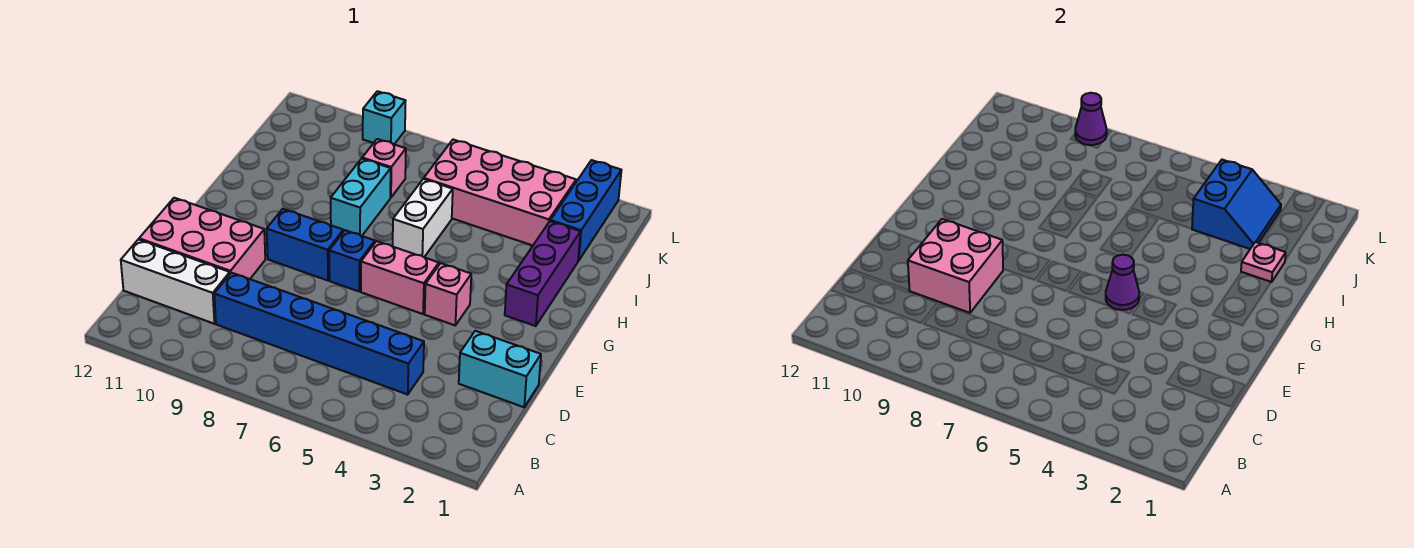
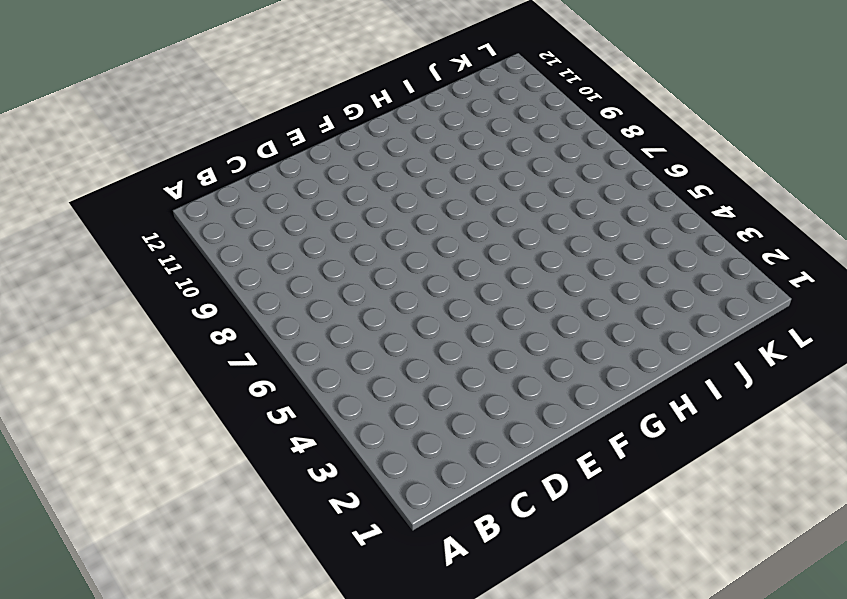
none -> blue brick C4:C9 level 1
none -> white brick C10:C12 level 1
none -> cyan brick D1:D2 level 1

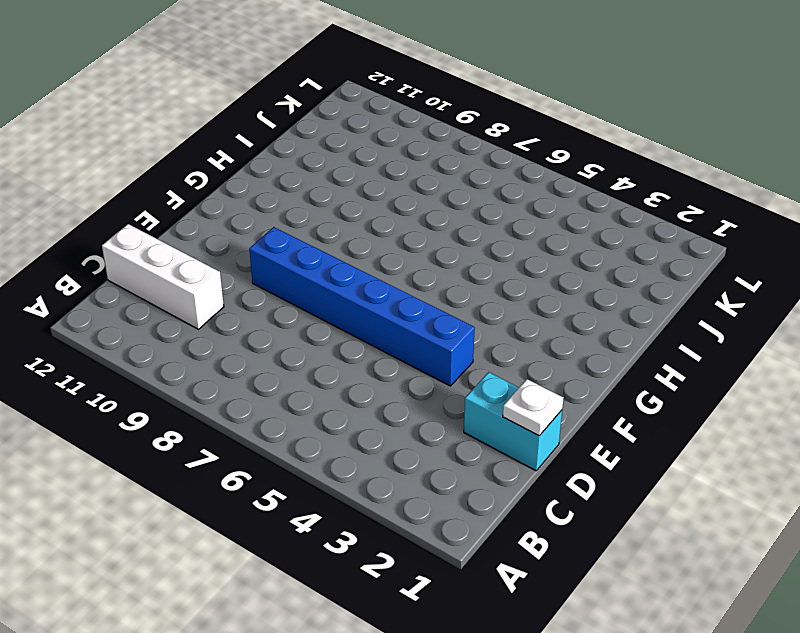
white plate D1 level 2 -> none
blue brick E4:E9 level 1 -> blue brick C4:C9 level 1
none -> pink brick D10:E12 level 1
none -> pink brick F4 level 1
none -> pink brick F5:F6 level 1

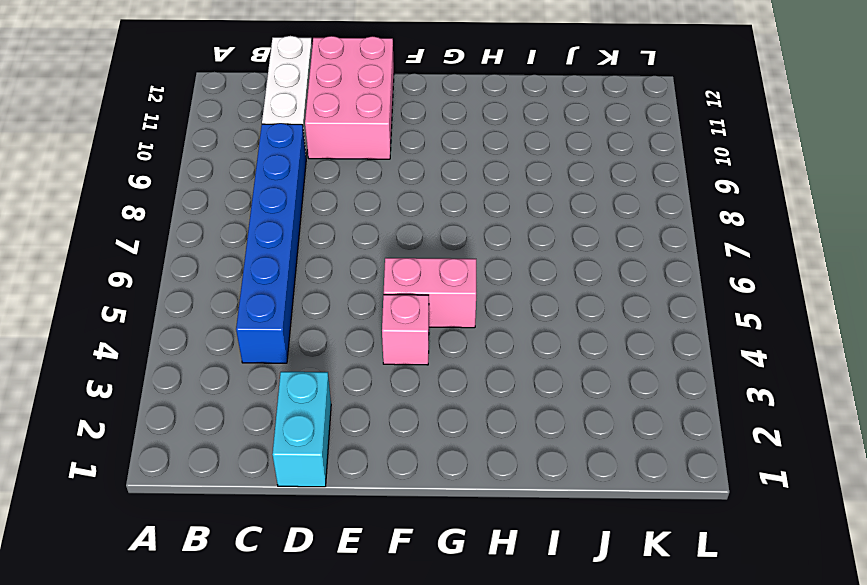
pink brick F5:G5 level 1 -> pink brick F5:F6 level 1
none -> blue brick F7 level 1
none -> blue brick F8:F9 level 1
none -> purple brick G2:I2 level 1

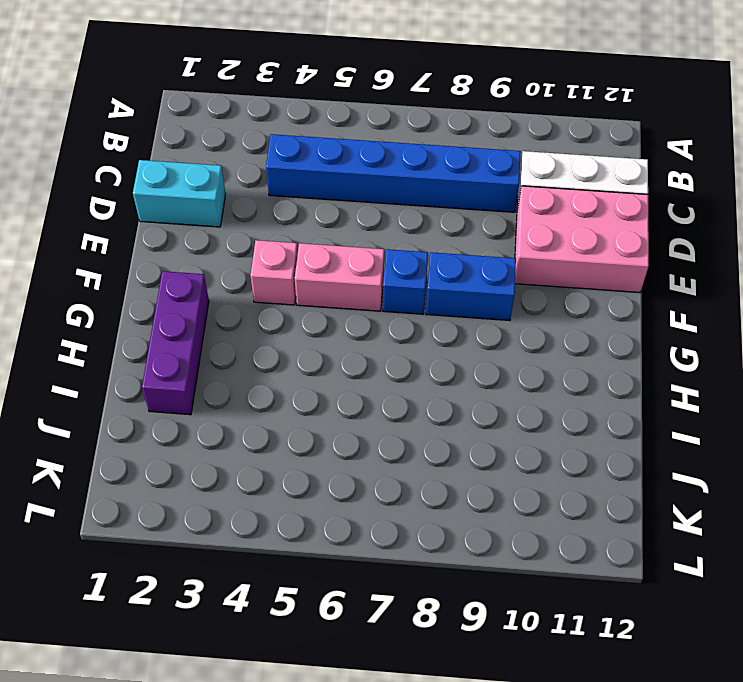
none -> white brick H6:I6 level 1
none -> cyan brick H8:I8 level 1
none -> blue brick J2:L2 level 1

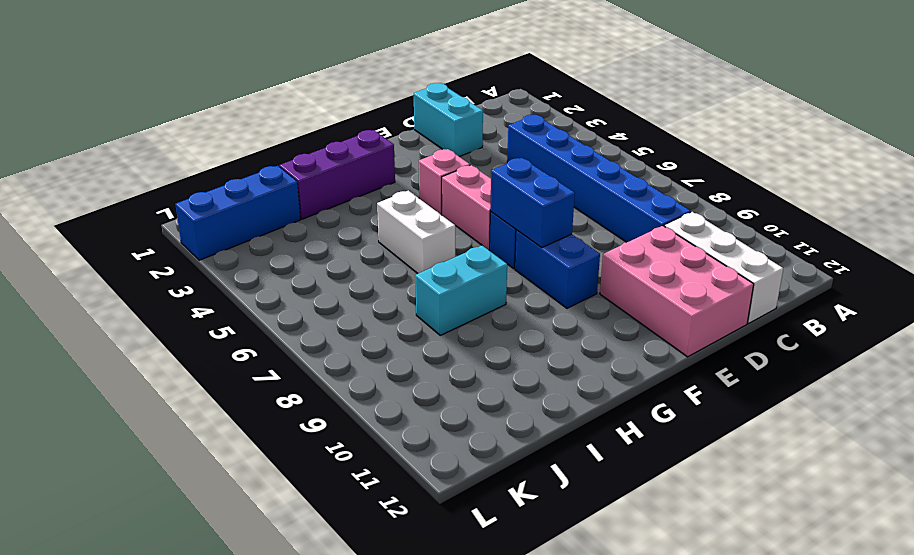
blue brick F7:F8 level 2 -> none
white brick H5:H6 level 1 -> white brick H6:I6 level 1
none -> pink brick J3:K6 level 1
none -> pink brick J8 level 1
none -> cyan brick L9 level 1

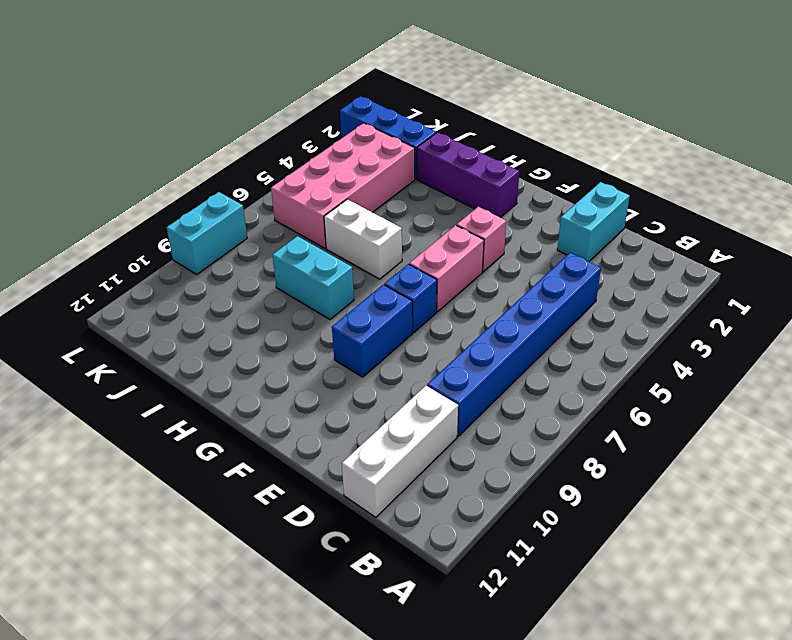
cyan brick L8:L9 level 1 -> cyan brick L9 level 1
none -> pink brick D10:E12 level 1
none -> pink brick J8 level 1
none -> pink brick D9:E10 level 2

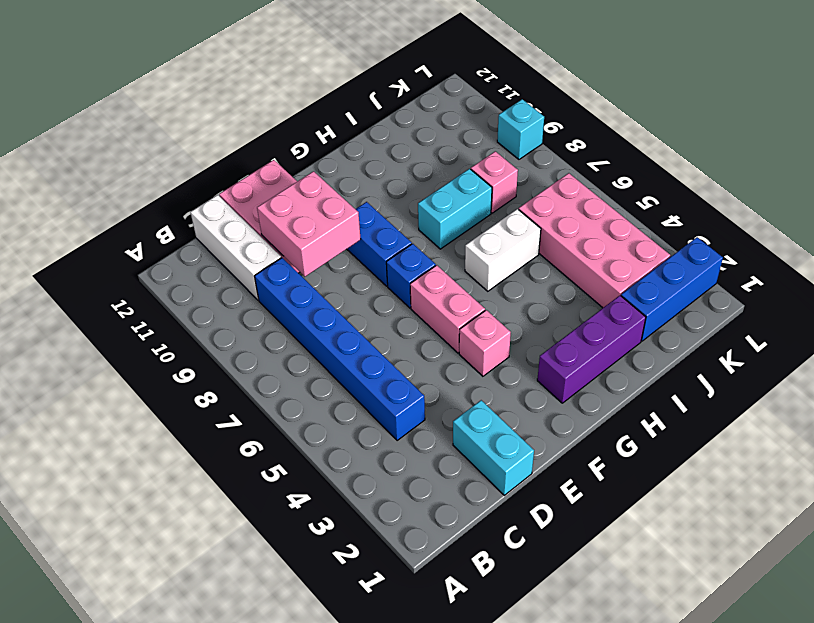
none -> purple cone F5 level 2
none -> pink plate I2 level 2
none -> blue slope J3:K4 level 2 top 4

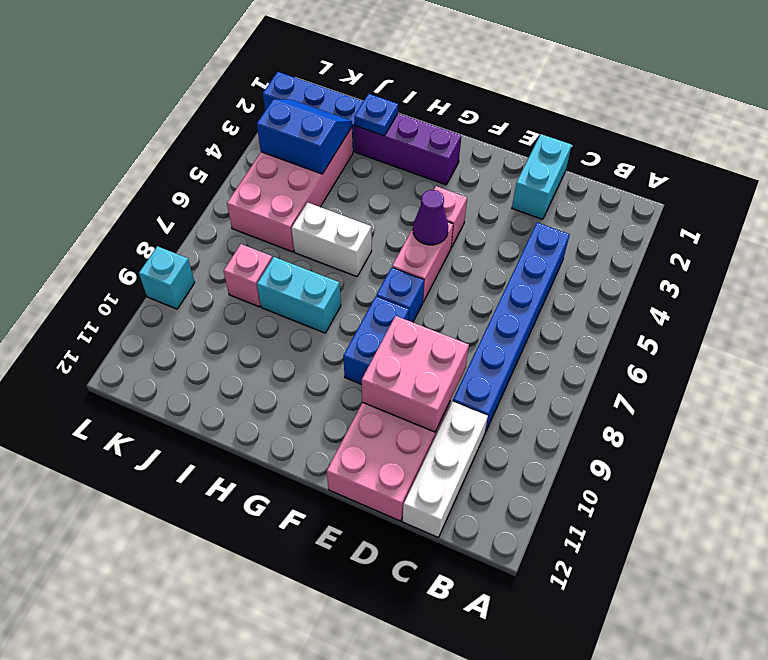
blue plate I2 level 2 -> pink plate I2 level 2
none -> purple cone L9 level 2

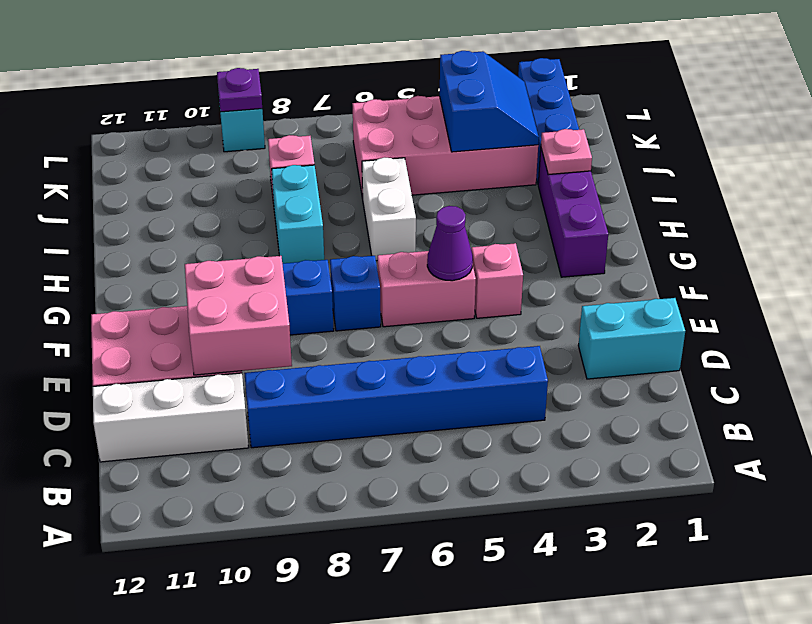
purple plate L9 level 2 -> purple cone L9 level 2

